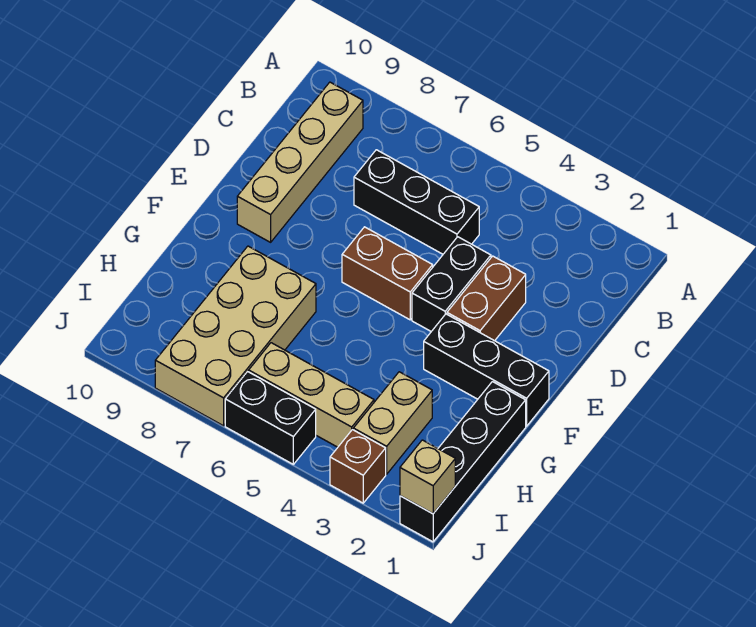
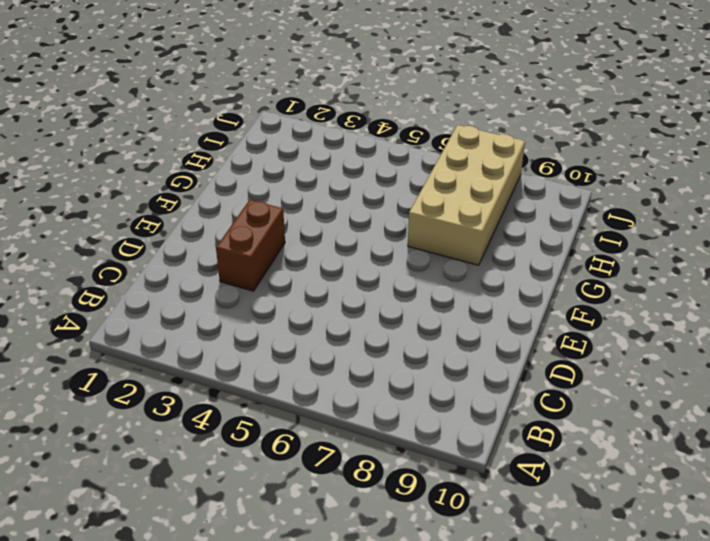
none -> tan brick B9:E9 level 1
none -> black brick C5:C7 level 1
none -> black brick D4:E4 level 1

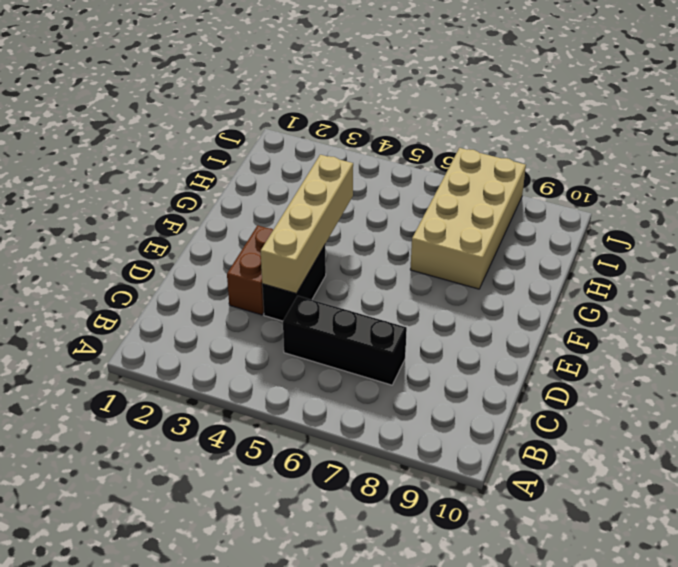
tan brick D4:G4 level 2 -> tan brick B9:E9 level 1
none -> brown brick E5:E6 level 1
none -> black brick F1:F3 level 1
none -> black brick G1:J1 level 1

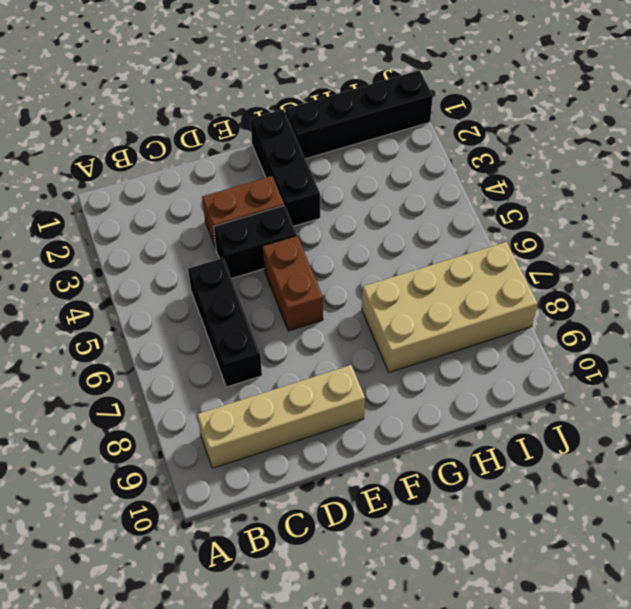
none -> tan brick H3:I3 level 1
none -> tan brick I4:I6 level 1
none -> brown brick J3 level 1

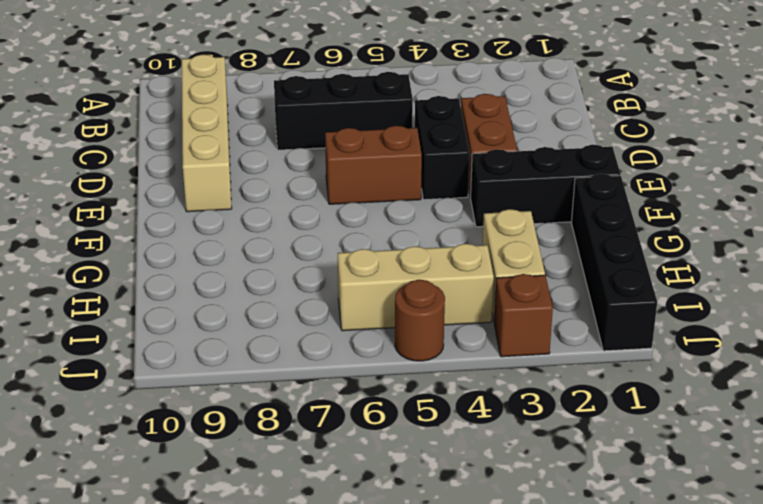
brown round brick J5 level 1 -> black brick J5:J6 level 1
none -> tan brick G7:J8 level 1
none -> tan brick J1 level 2

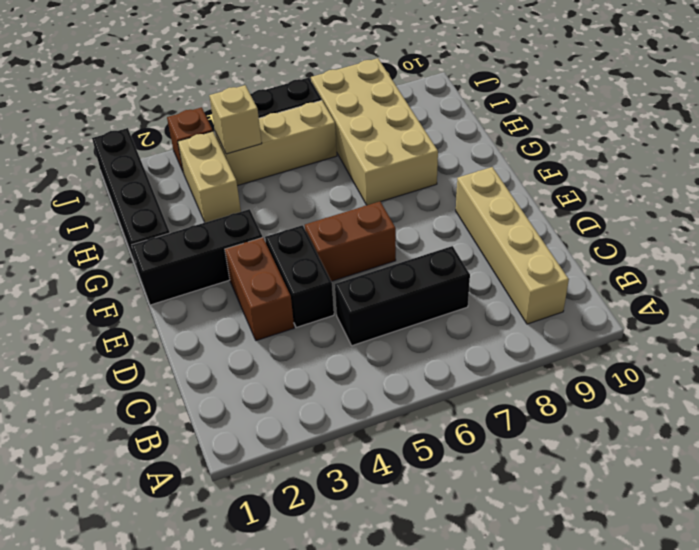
tan brick I4 level 2 -> tan brick J1 level 2

